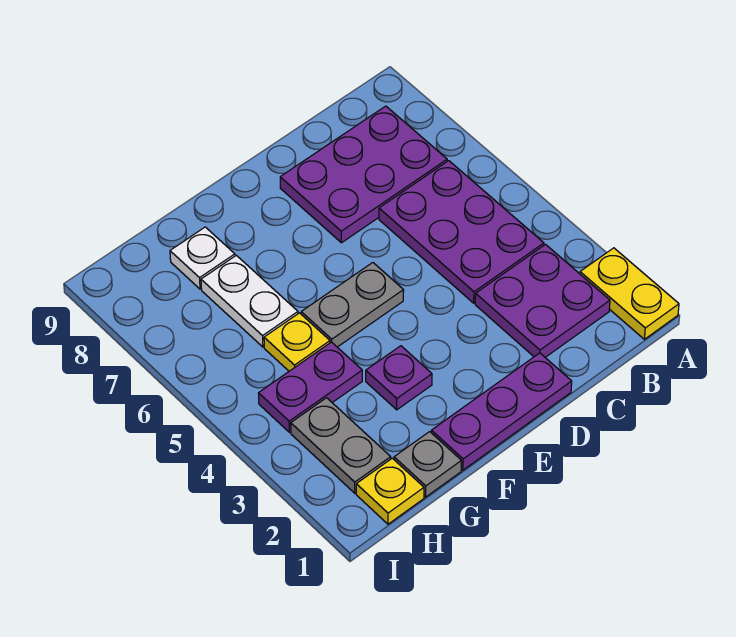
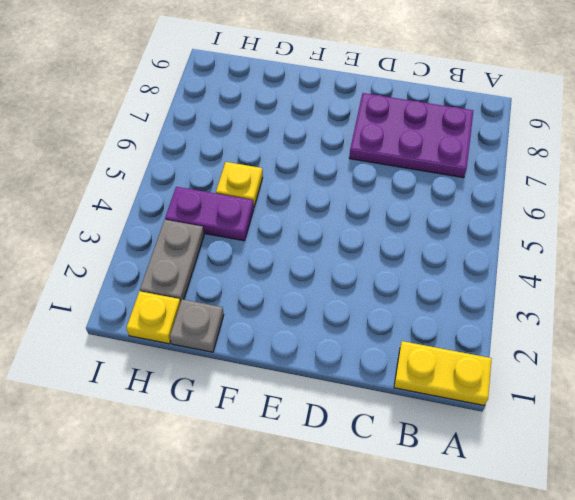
yellow plate A1:B1 level 1 -> yellow plate A1:A2 level 1
none -> purple plate B2:C3 level 1
none -> purple plate B4:C6 level 1
none -> purple plate D1:F1 level 1

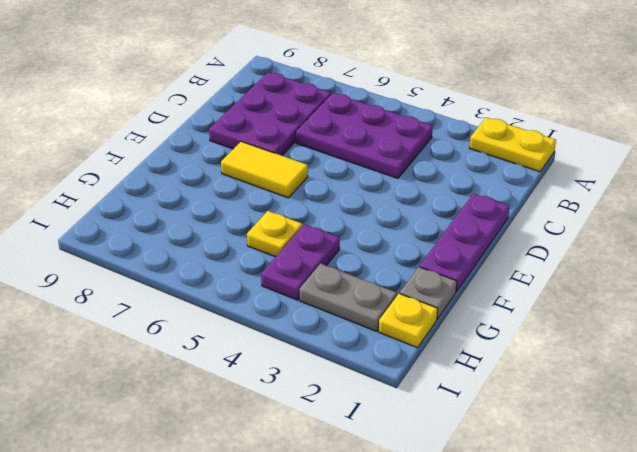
yellow tile E6:E7 level 1 -> none
none -> purple plate B2:C3 level 1
none -> grey plate E5:F5 level 1
none -> purple plate F3 level 1

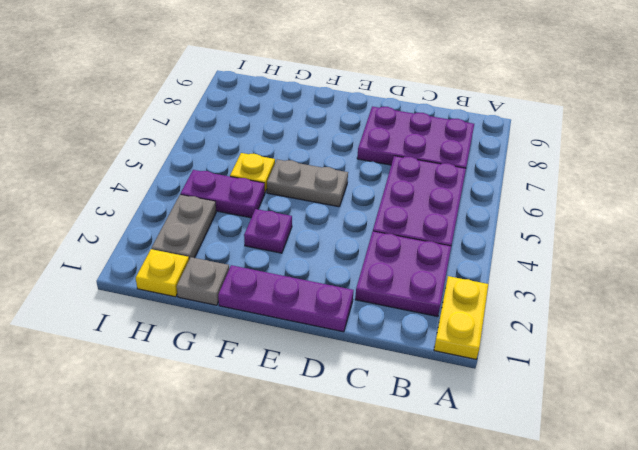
none -> white plate G6:G7 level 1
none -> white plate G8 level 1

